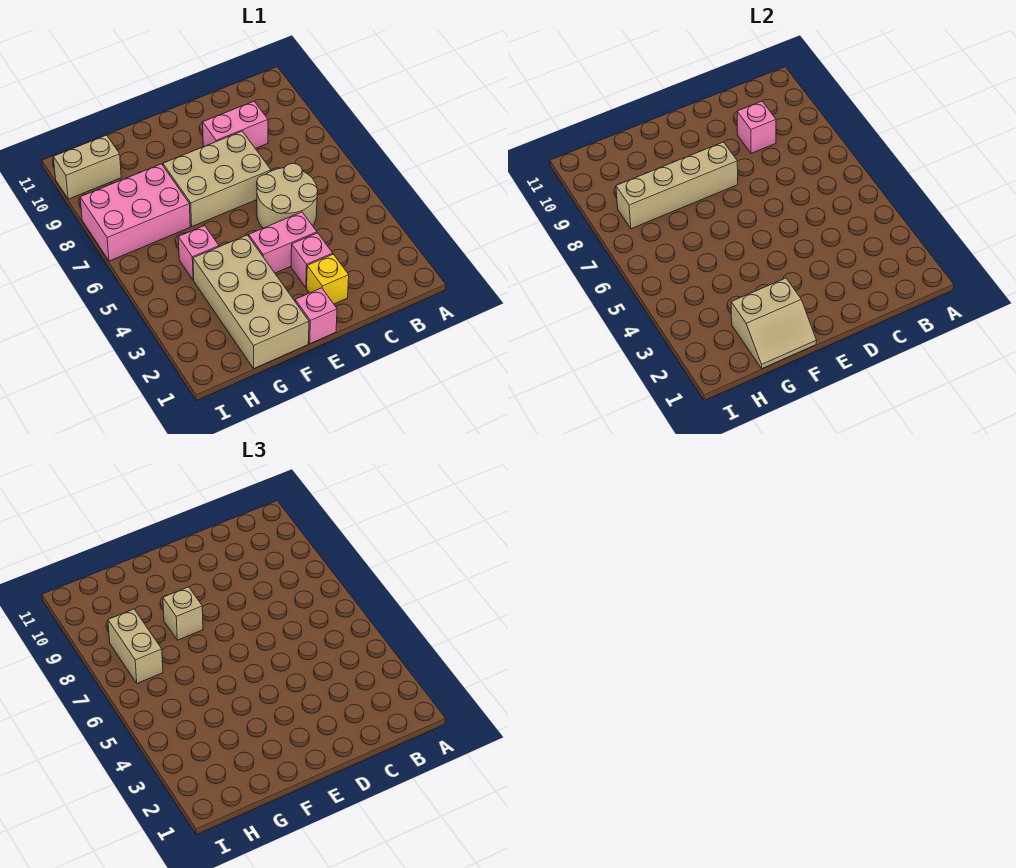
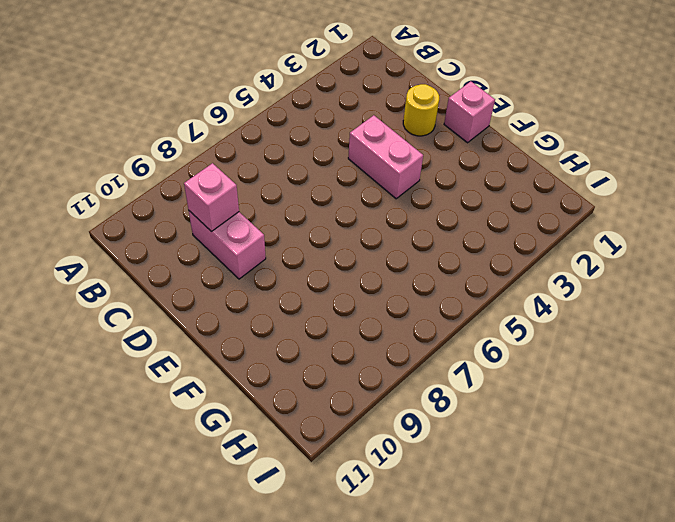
yellow round brick D2 level 1 -> yellow brick D2 level 1
none -> tan round brick C5:D6 level 1
none -> pink brick D3 level 1
none -> tan brick D7:F8 level 1

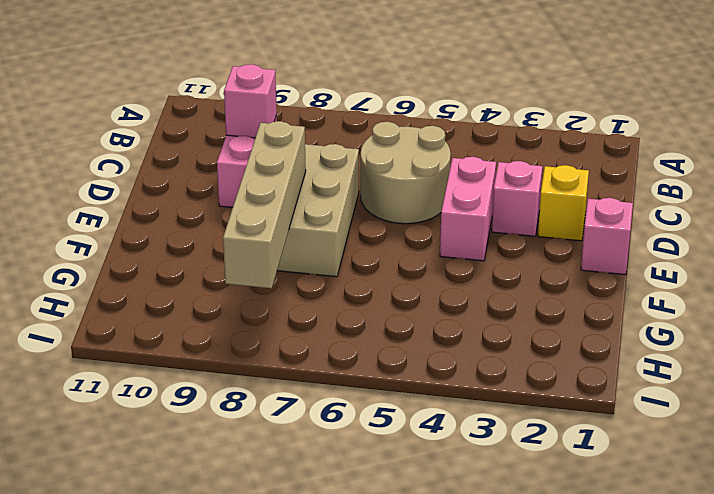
none -> tan brick F1:G4 level 1
none -> pink brick G5 level 1
none -> pink brick G7:I8 level 1

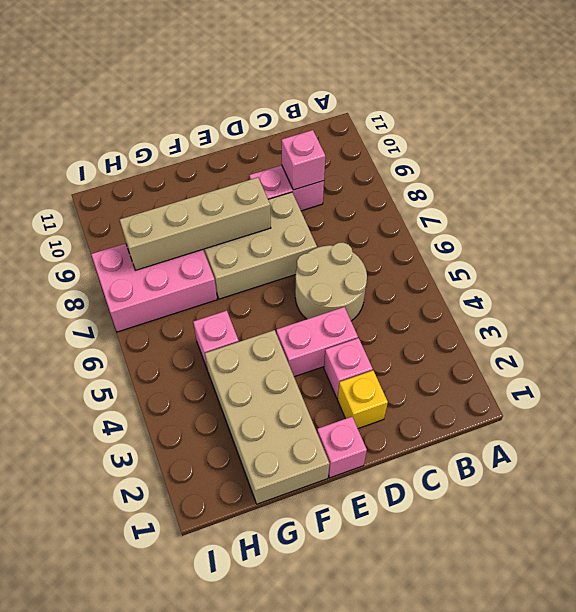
none -> tan brick H10:I10 level 1
none -> tan slope F1:G2 level 2 top 2
none -> tan brick F8 level 3

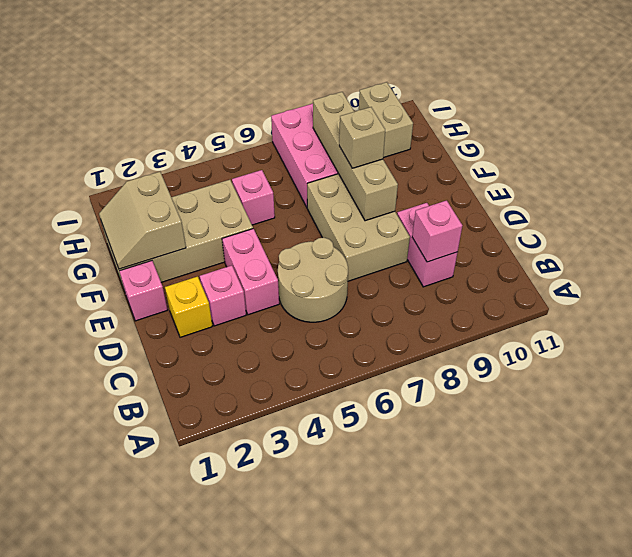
none -> tan brick H7:H8 level 3

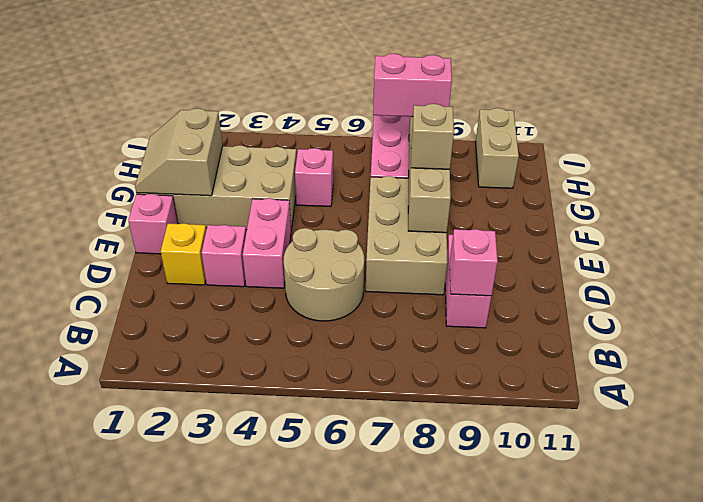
pink brick H7:H8 level 3 -> tan brick H7:H8 level 3

